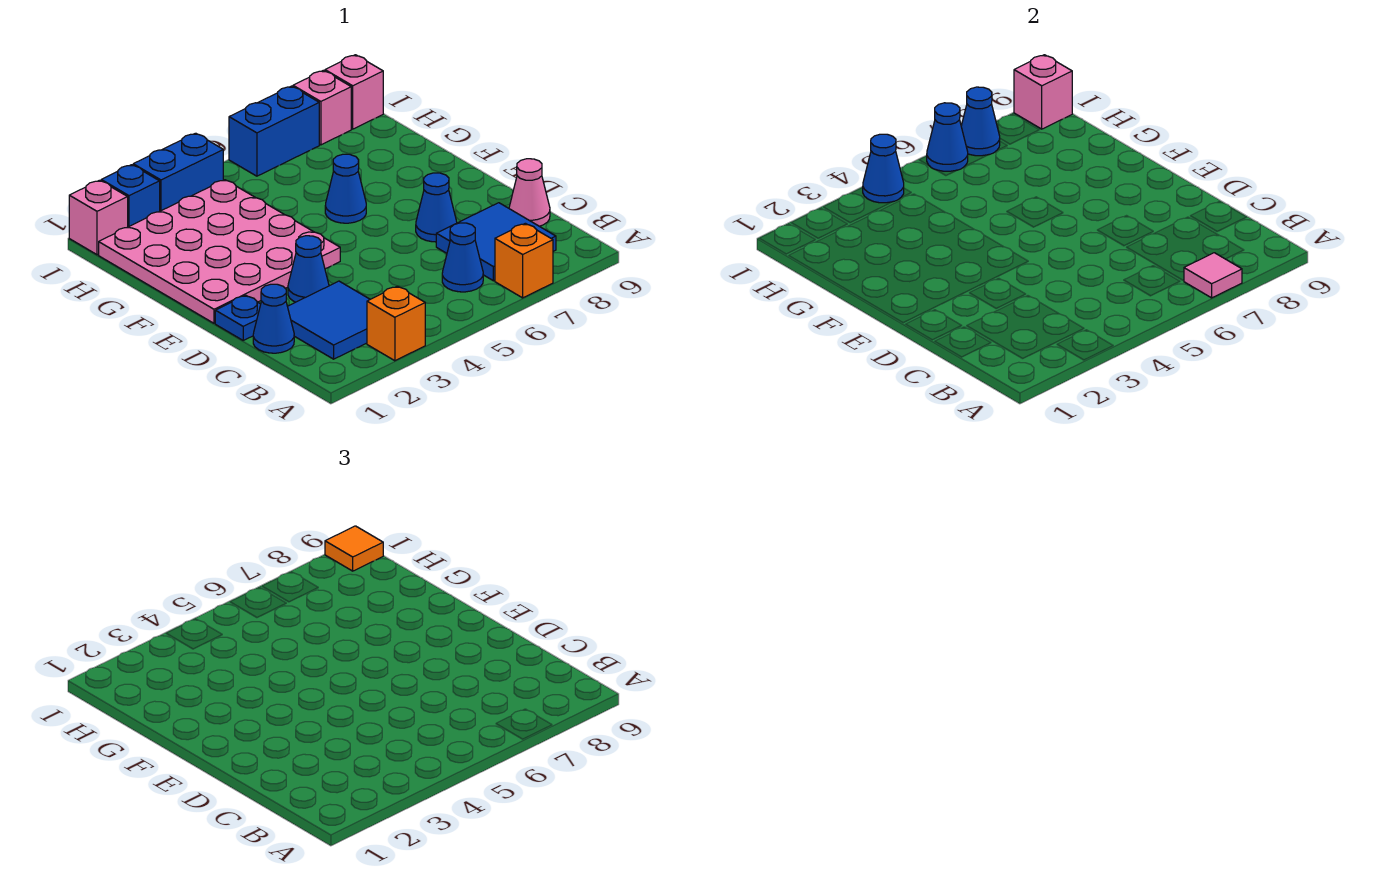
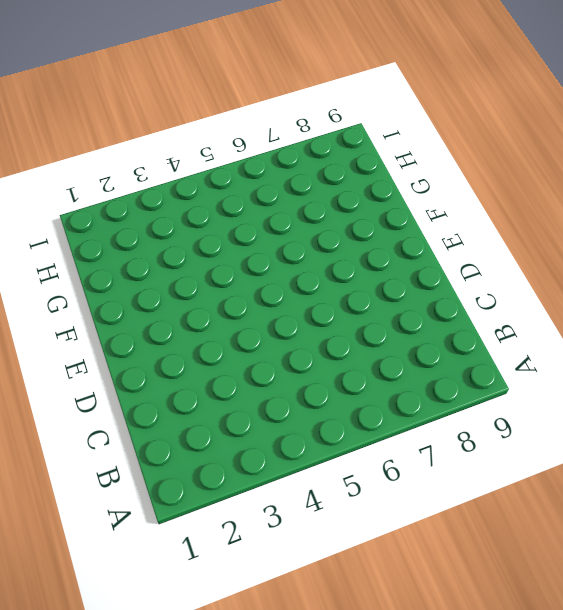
none -> orange brick A3 level 1
none -> orange brick A7 level 1
none -> blue tile B2:C3 level 1

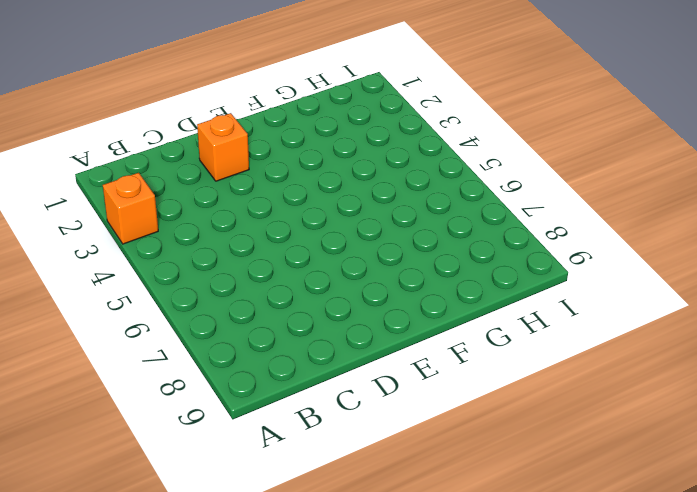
orange brick D2 level 1 -> orange brick A7 level 1
none -> blue tile B2:C3 level 1
none -> blue cone B6 level 1
none -> blue tile B7:C8 level 1

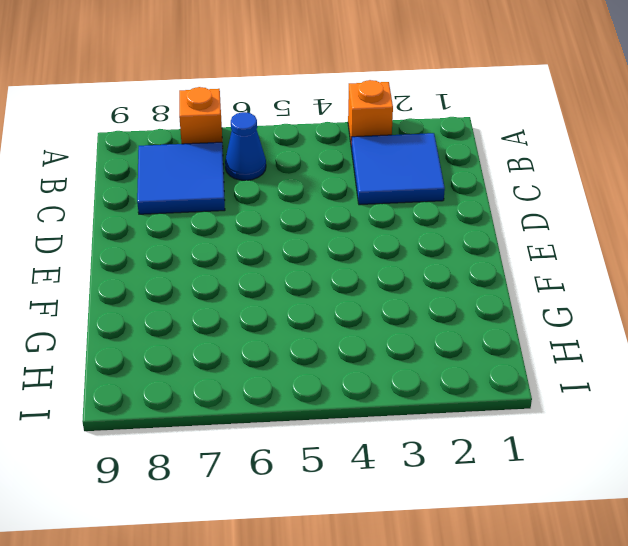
none -> blue cone C1 level 1
none -> pink cone C9 level 1
none -> blue plate D1 level 1

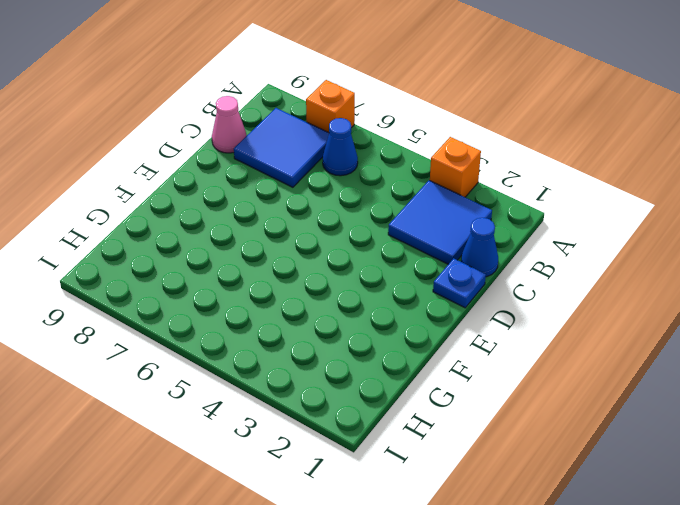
none -> blue cone D3 level 1
none -> blue cone D7 level 1
none -> pink plate E1:H4 level 1

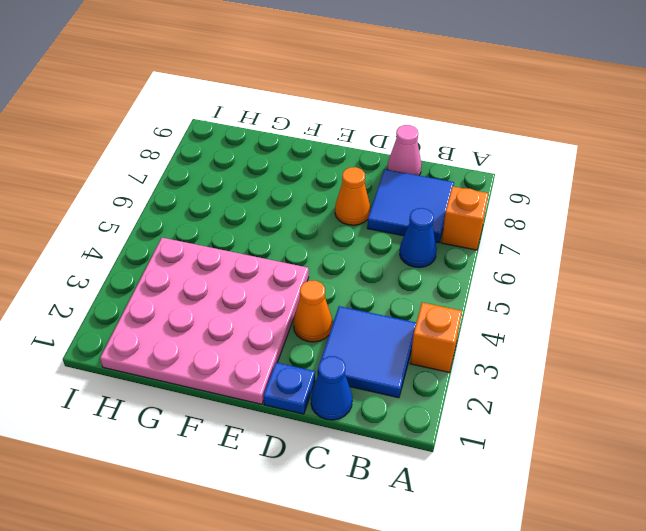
orange cone D3 level 1 -> blue cone D3 level 1
orange cone D7 level 1 -> blue cone D7 level 1
none -> blue cone F6 level 1
none -> pink brick I1 level 1
none -> blue brick I2 level 1

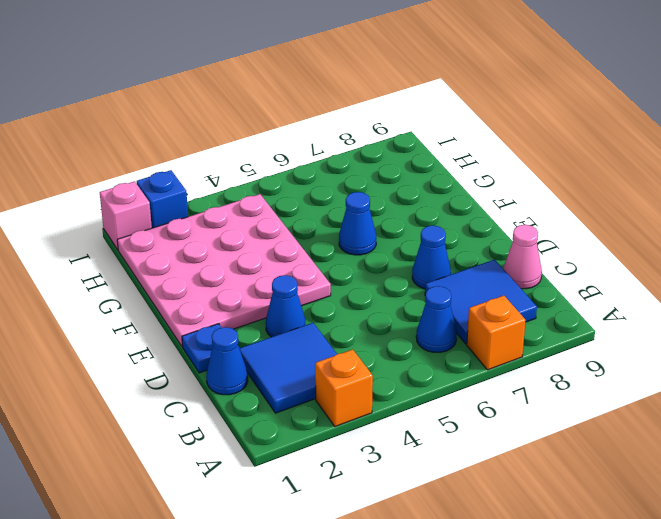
none -> blue brick I3:I4 level 1
none -> blue brick I6:I7 level 1
none -> pink brick I8 level 1

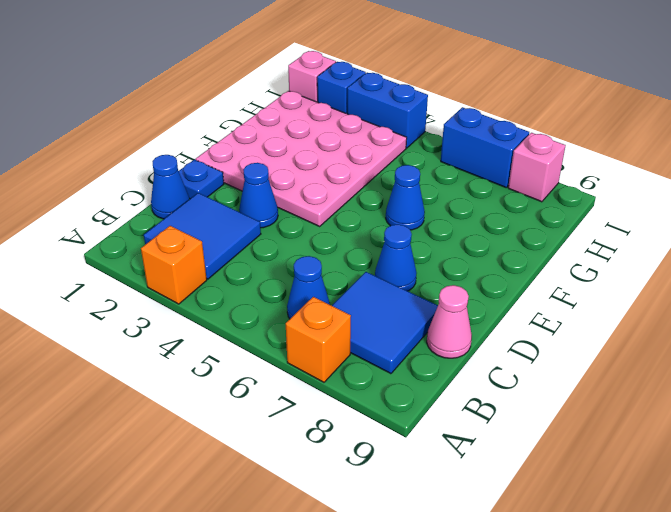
none -> pink brick I9 level 1
none -> pink tile A7 level 2
none -> blue cone I4 level 2

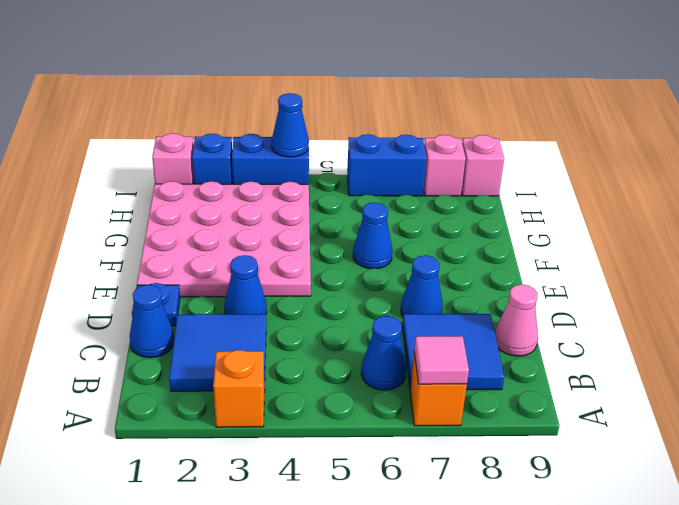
none -> blue cone I6 level 2
none -> blue cone I7 level 2
none -> pink brick I9 level 2

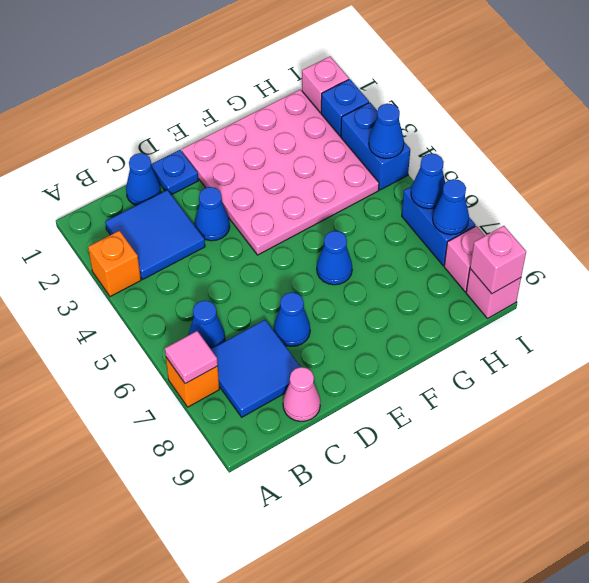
none -> orange tile I9 level 3

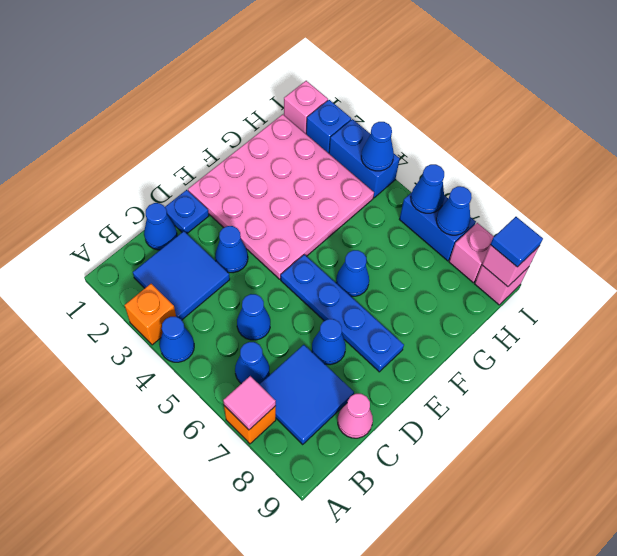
blue cone A4 level 1 -> none
blue cone C5 level 1 -> none
blue plate E5:E8 level 1 -> none
blue tile I9 level 3 -> orange tile I9 level 3

